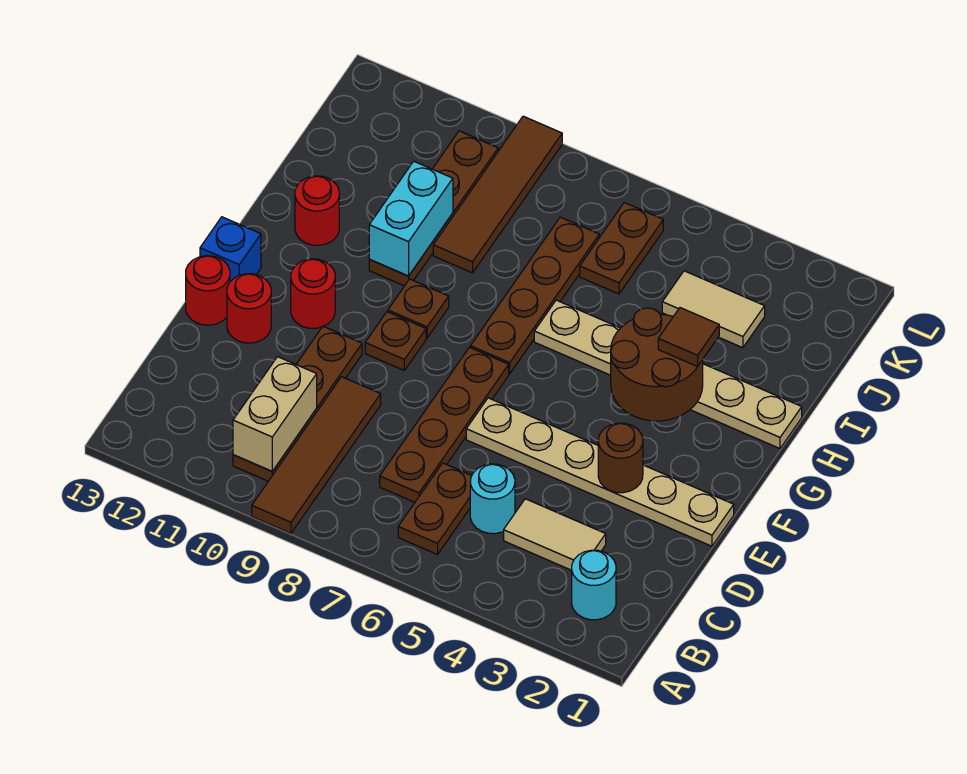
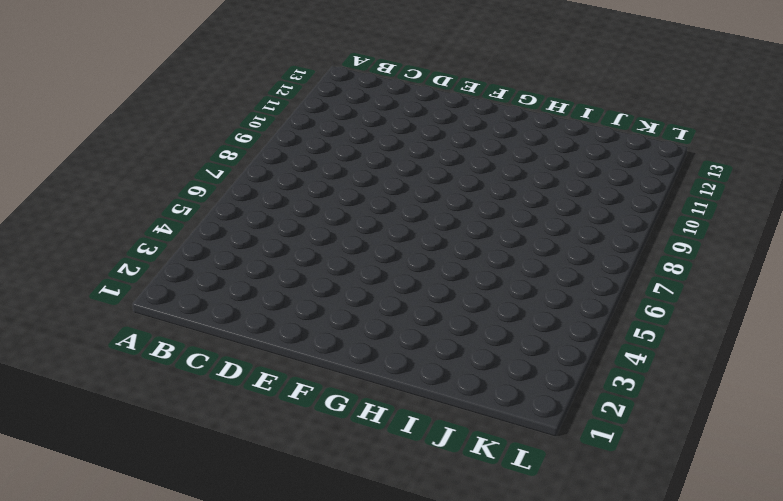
none -> brown tile A9:D9 level 1
none -> cyan round brick B2 level 1
none -> brown plate B6:C6 level 1

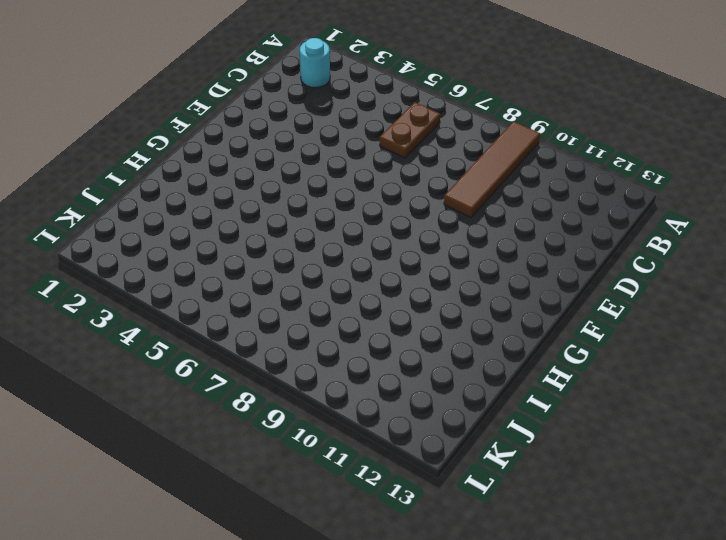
none -> brown plate B10:E10 level 1
none -> tan tile C3:C4 level 1
none -> cyan round brick C5 level 1

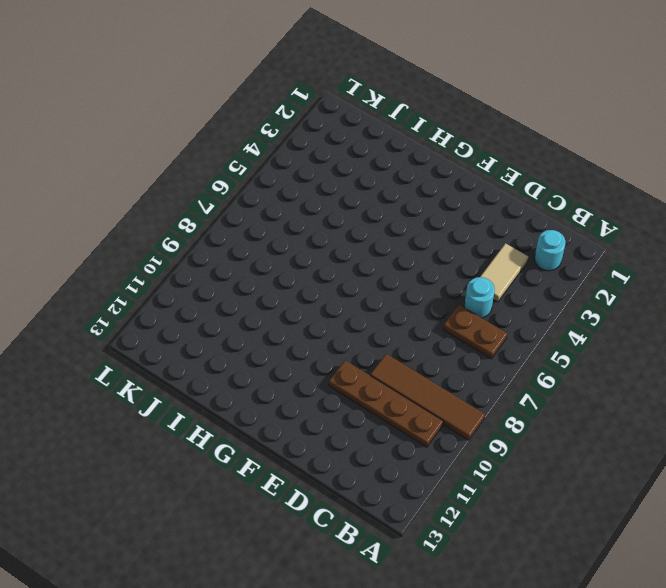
none -> brown plate C7:F7 level 1
none -> tan plate E1:E6 level 1
none -> red round brick E12 level 1

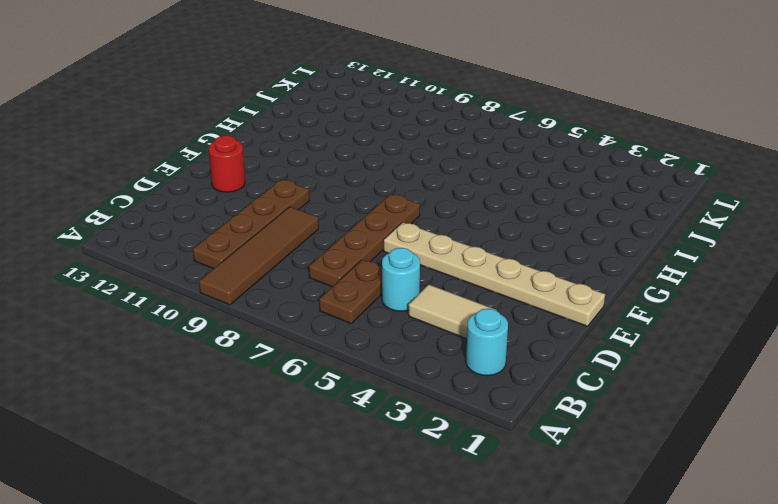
none -> red round brick E13 level 1
none -> brown plate F9 level 1
none -> red round brick F11 level 1

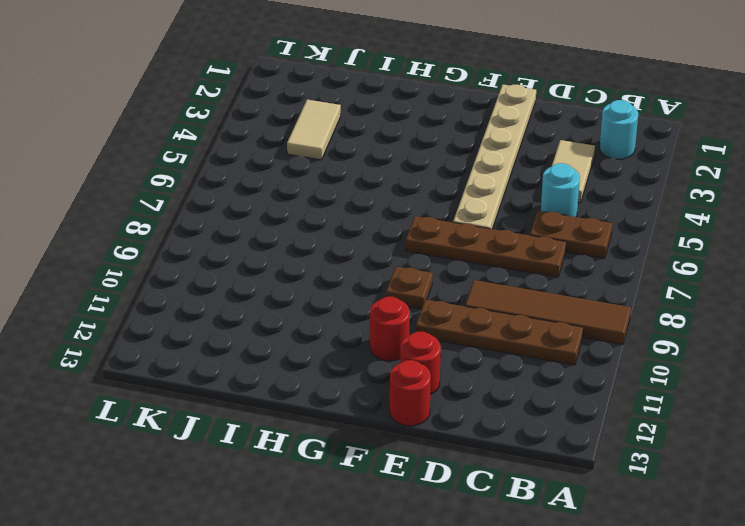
none -> blue brick F13 level 1
none -> brown plate G7:J7 level 1
none -> brown plate G9 level 1

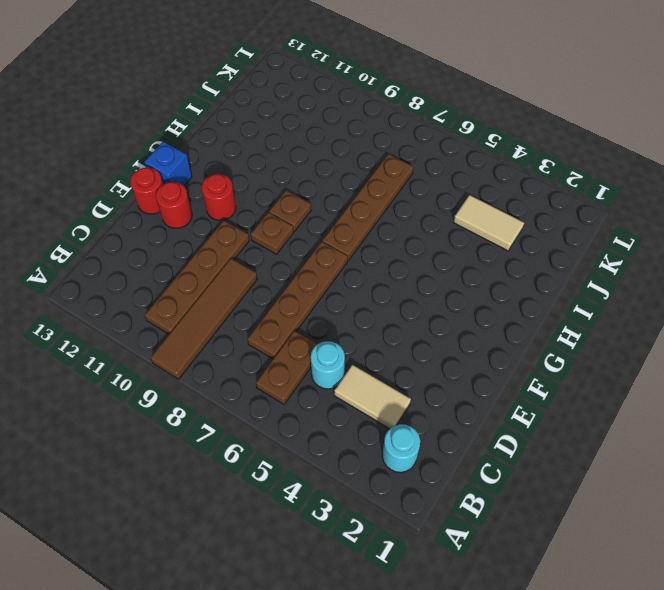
none -> tan plate E1:E6 level 1
none -> tan plate H1:H6 level 1
none -> brown plate H10:K10 level 1

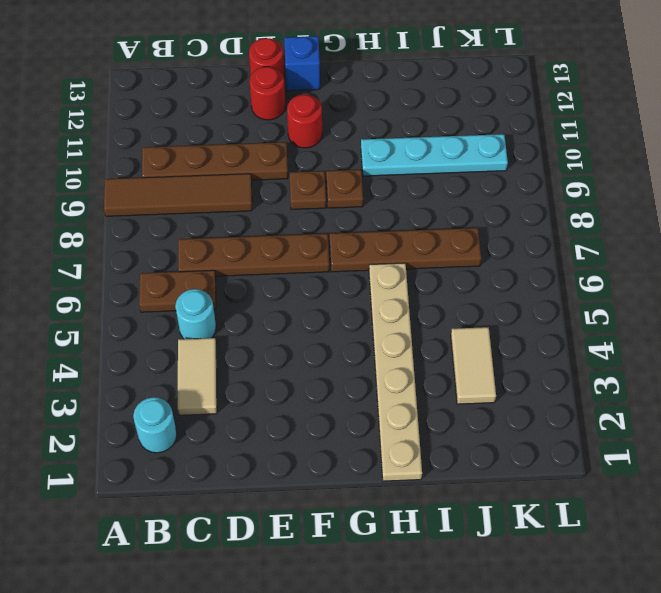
cyan plate H10:K10 level 1 -> brown plate H10:K10 level 1
none -> tan plate E1:E6 level 1
none -> red round brick H12 level 1
none -> brown tile I9:L9 level 1

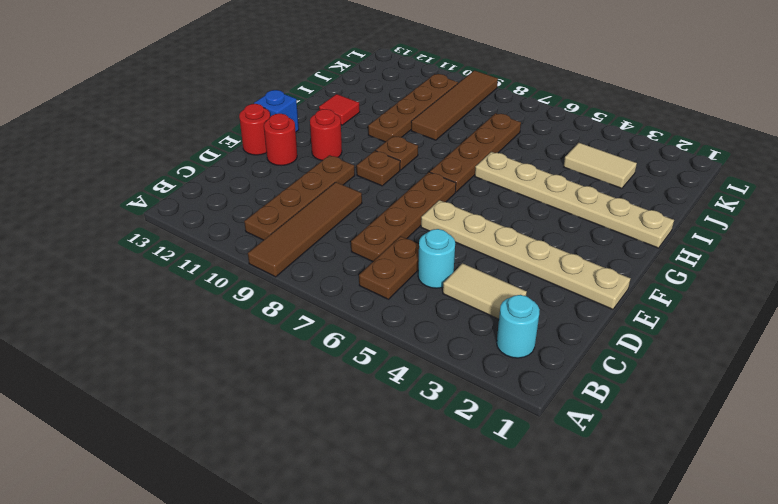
red tile H12 level 1 -> red round brick H12 level 1
none -> brown plate J6:K6 level 1
none -> tan brick B10:C10 level 2
none -> brown round brick E3 level 2

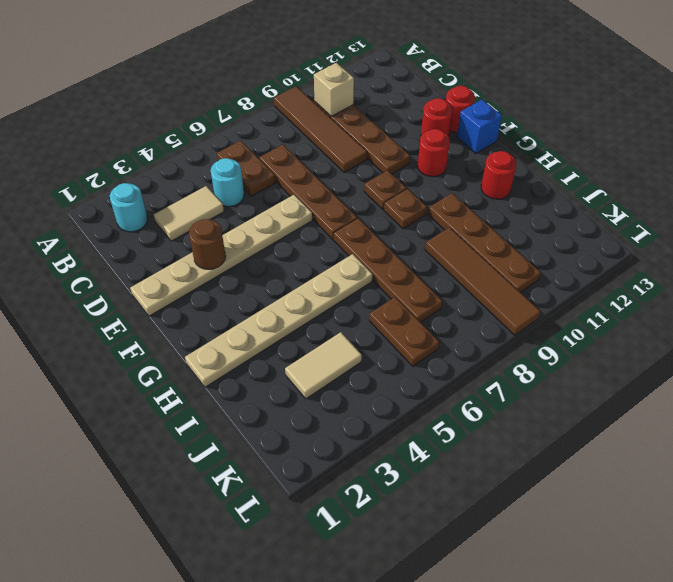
tan brick B10 level 2 -> tan brick B10:C10 level 2
none -> brown round brick G3:H4 level 2
none -> cyan brick H10:I10 level 2
none -> brown tile H3 level 3

